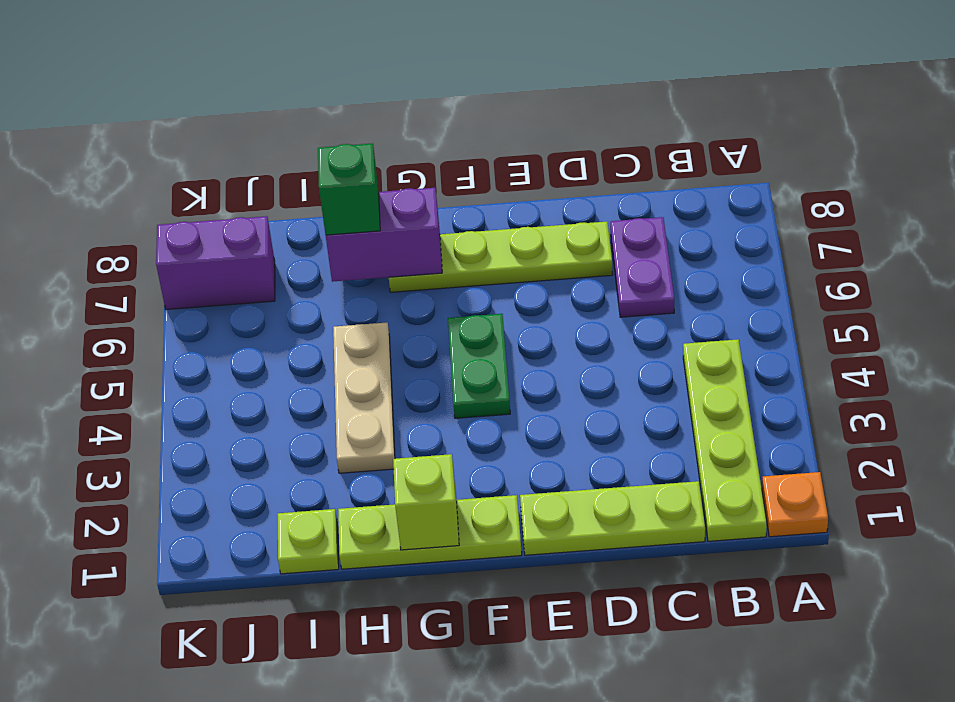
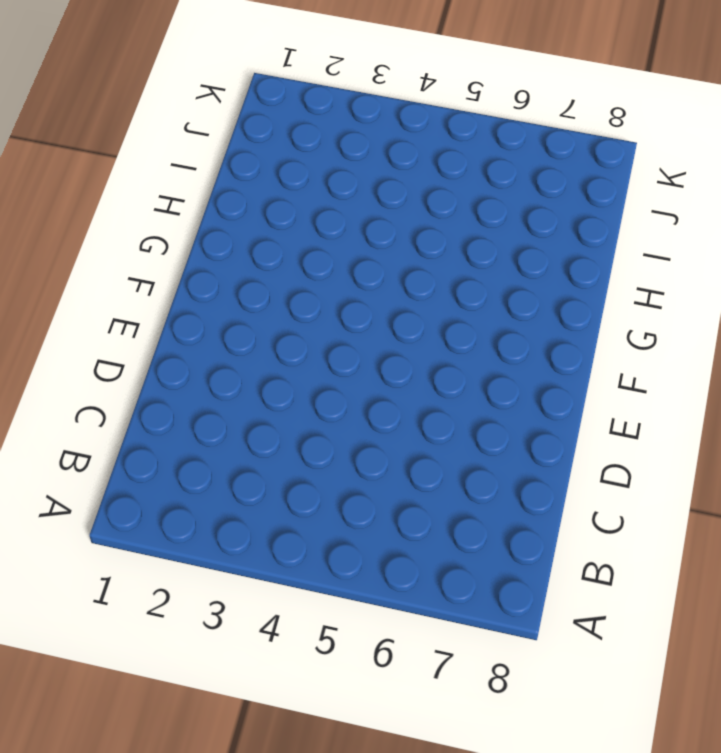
none -> orange plate A1 level 1
none -> lime plate B1:B4 level 1
none -> lime plate C1:E1 level 1

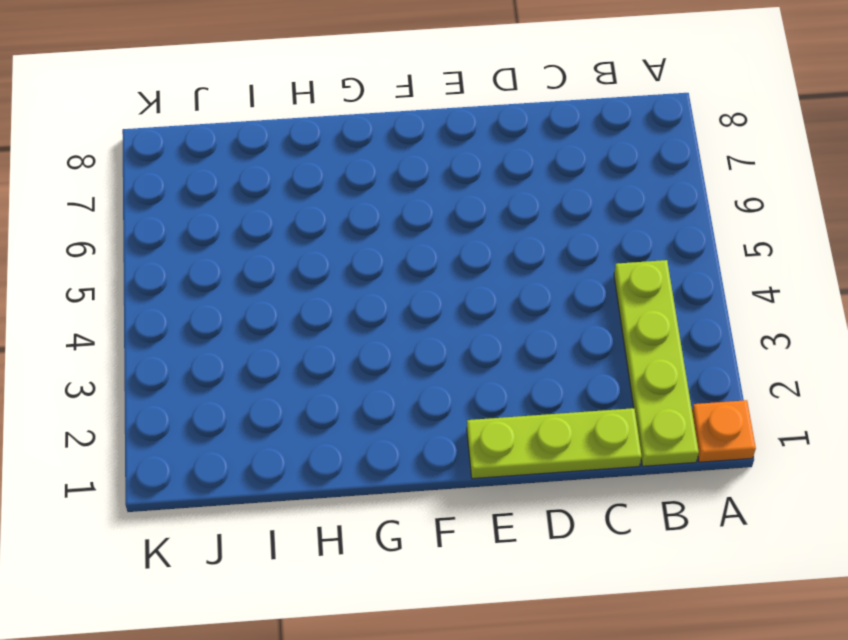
none -> purple plate C6:C7 level 1
none -> lime plate D7:G7 level 1
none -> lime plate F1:H1 level 1

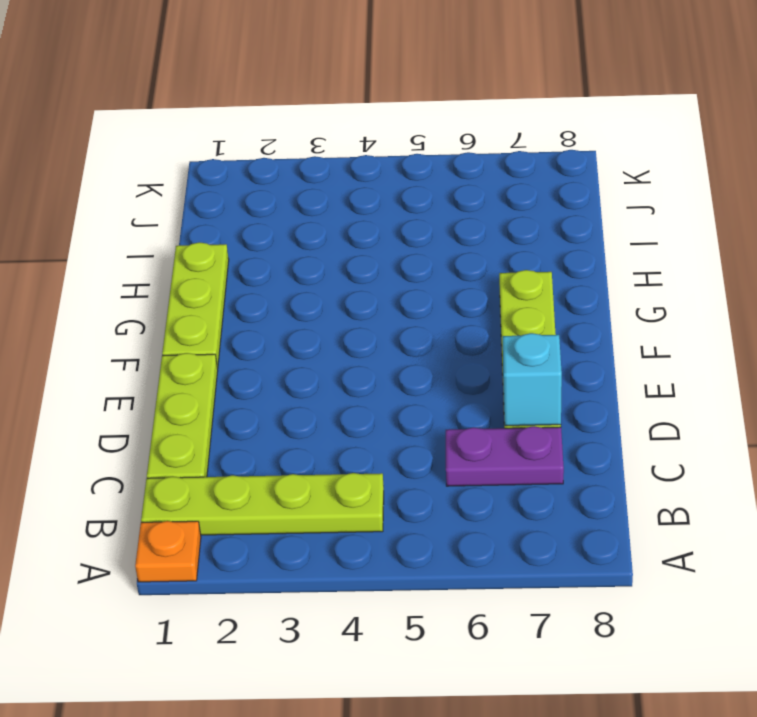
cyan brick D7 level 2 -> none
none -> green plate F4:F5 level 1
none -> tan plate H3:H5 level 1
none -> lime plate I1 level 1

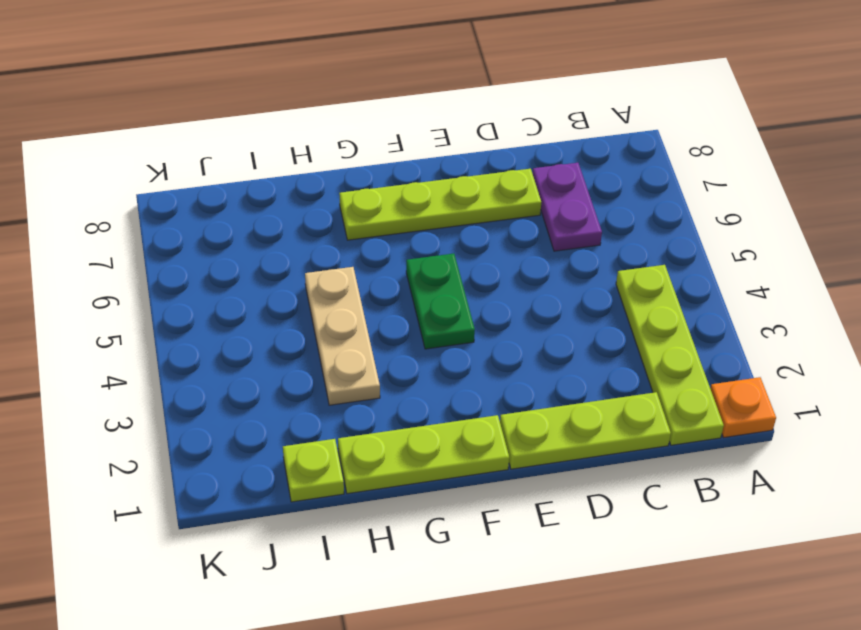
none -> purple brick J7:K7 level 1
none -> lime brick G1 level 2
none -> purple brick G7:H7 level 2

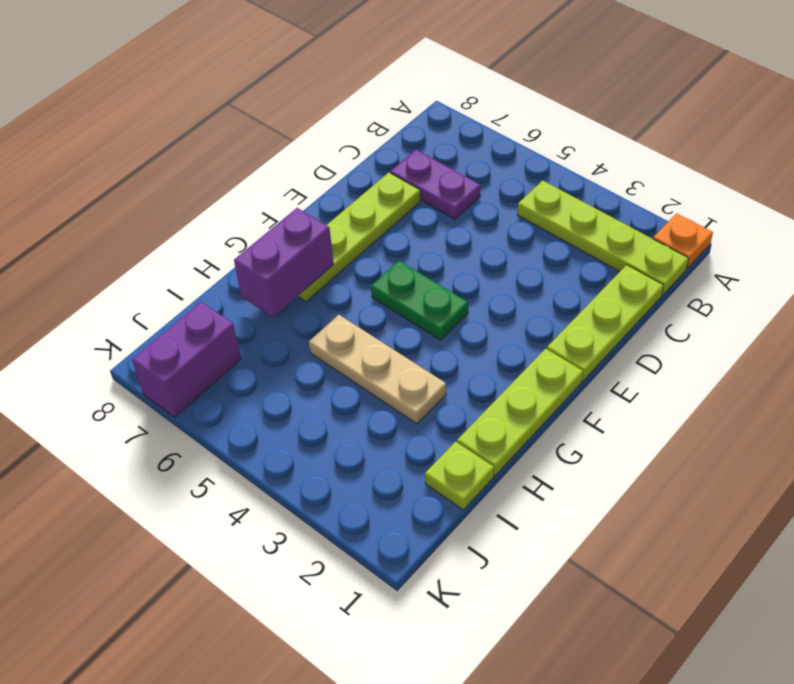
none -> lime brick G1 level 2
none -> green brick H7 level 3

